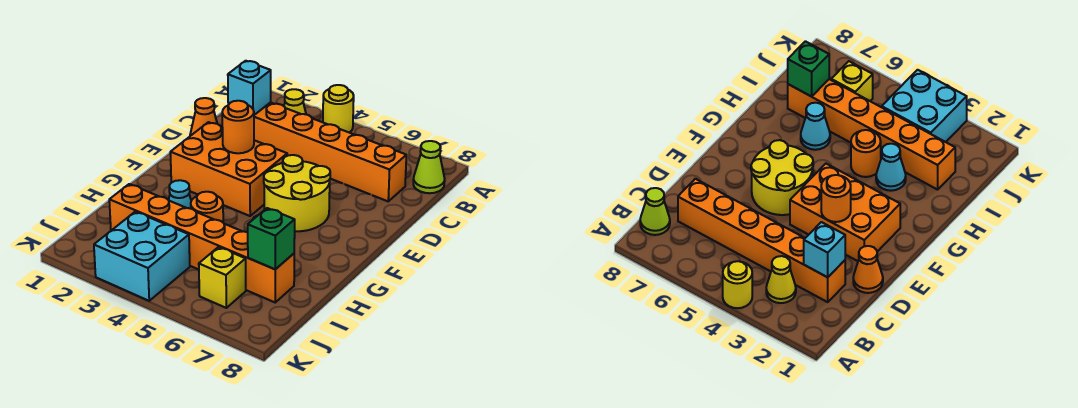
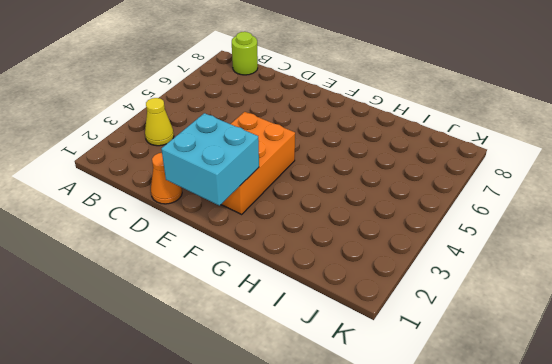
lime round brick B8 level 1 -> lime cone B8 level 1
cyan brick E1:F2 level 2 -> cyan brick J3:K4 level 1
none -> yellow round brick A4 level 1
none -> orange brick C2:C7 level 1
none -> yellow round brick E5:F6 level 1

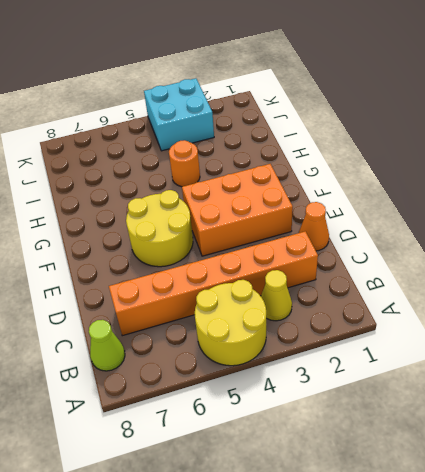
yellow round brick A4:B5 level 1 -> yellow round brick A4 level 1
none -> cyan cone H3 level 1
none -> cyan cone H6 level 1
none -> orange brick I2:I7 level 1

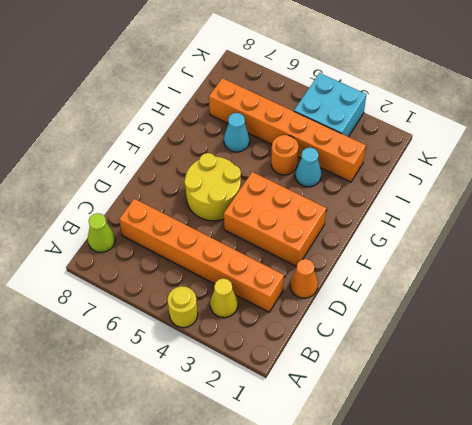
none -> yellow brick J6 level 1
none -> cyan brick C2 level 2
none -> orange round brick E3 level 2

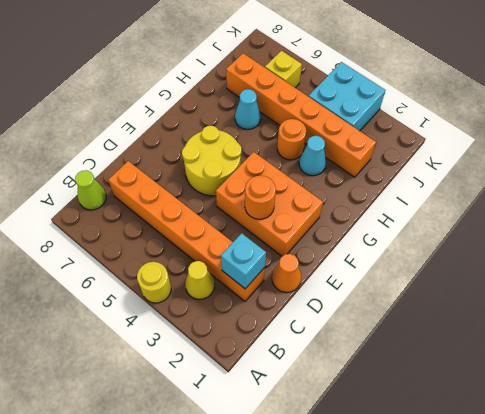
none -> green brick I7 level 2

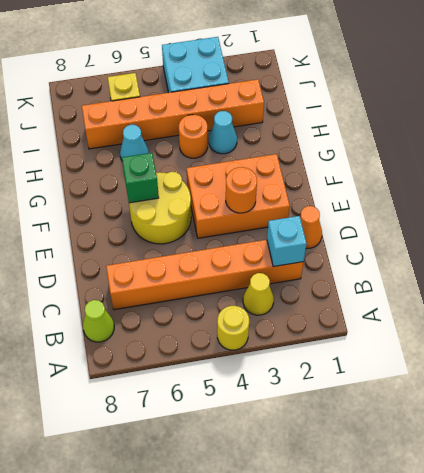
green brick F6 level 2 -> green brick I7 level 2

